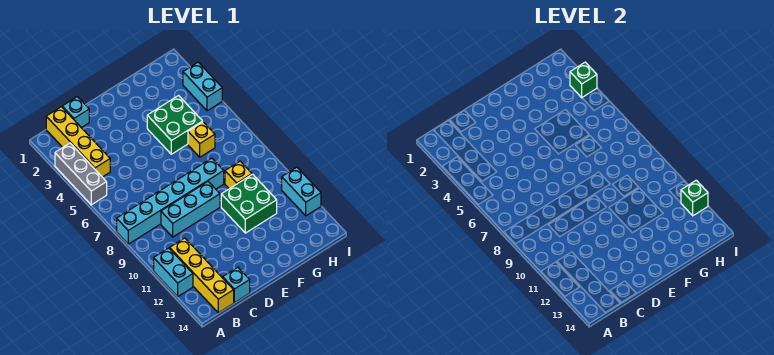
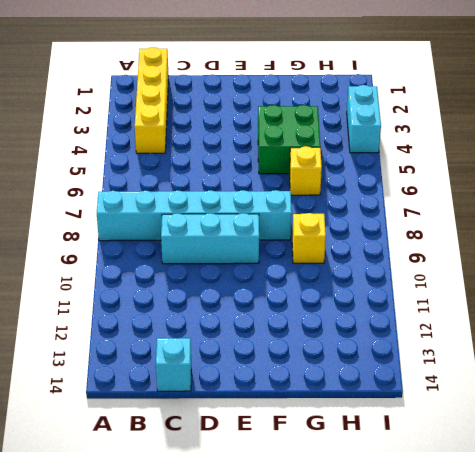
none -> grey brick A3:A5 level 1
none -> cyan brick A11:A12 level 1
none -> yellow brick B11:B14 level 1

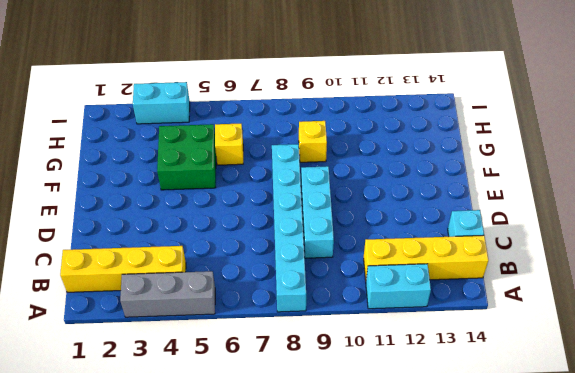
none -> cyan brick C1 level 1
none -> green brick F10:G11 level 1
none -> cyan brick I11:I12 level 1

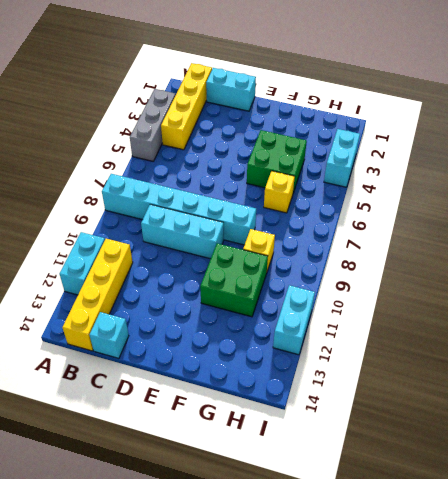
cyan brick C1:D1 level 1 -> cyan brick C1 level 1
none -> green brick I3 level 2
none -> green brick I12 level 2

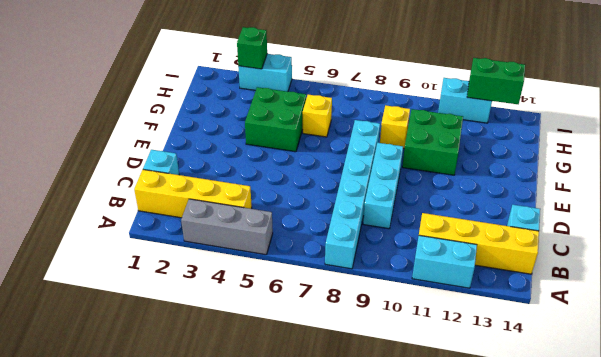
green brick I12:I13 level 2 -> green brick I12 level 2

